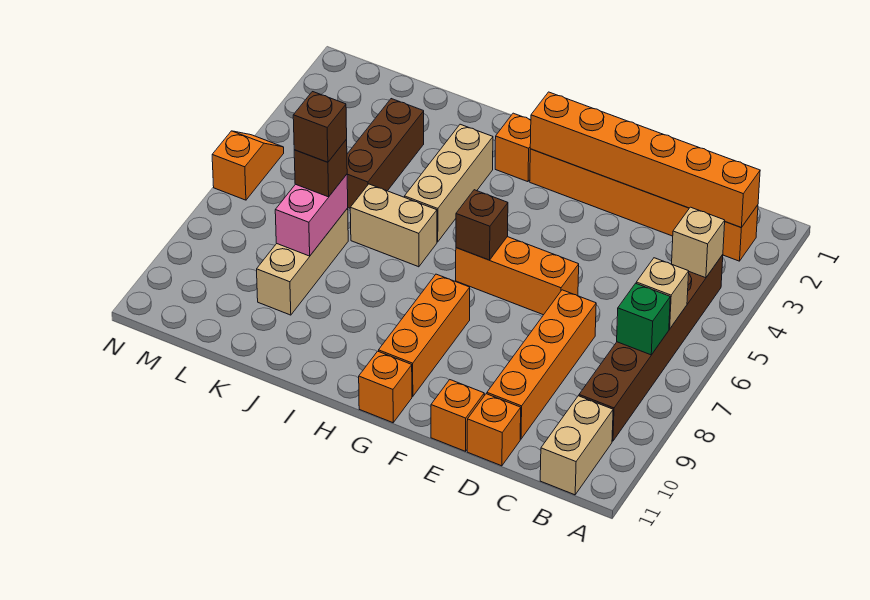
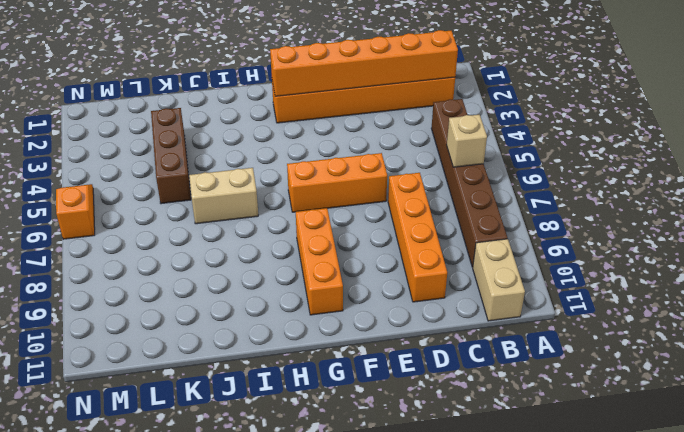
none -> orange brick D11 level 1
none -> orange brick E11 level 1
none -> orange brick G11 level 1

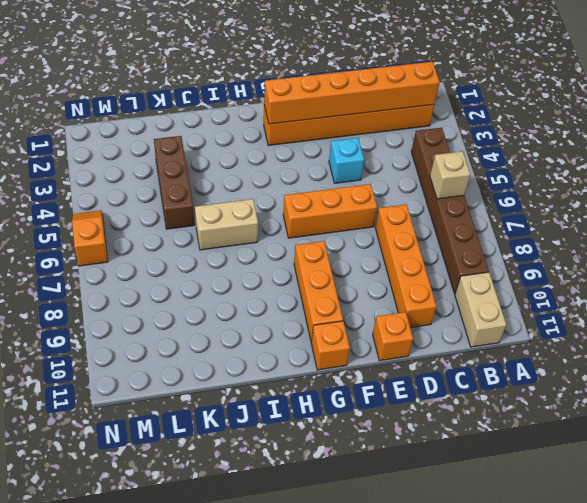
cyan brick E4 level 1 -> none
none -> orange brick D11 level 1
none -> orange brick H2 level 1
none -> tan brick I3:I5 level 1

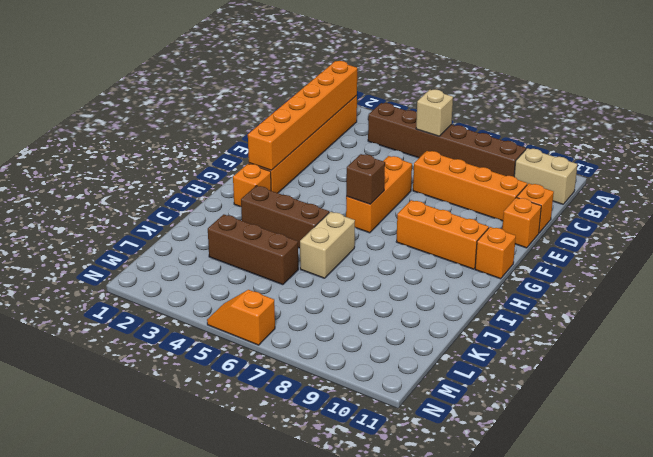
brown brick I3:I5 level 1 -> tan brick I3:I5 level 1
none -> tan brick K7:K9 level 1
none -> tan brick B4 level 2
none -> green brick B7 level 2

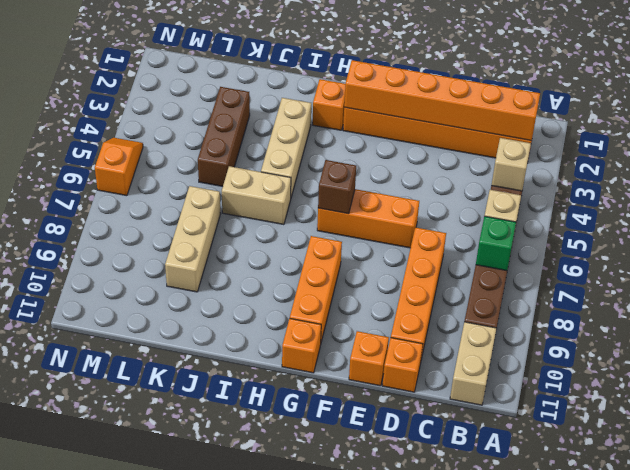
none -> pink brick K7:K8 level 2
none -> brown brick K7 level 3
none -> brown brick K7 level 4

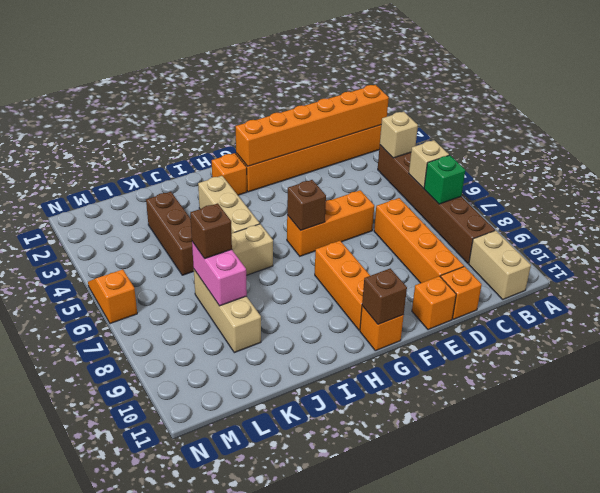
brown brick G11 level 2 -> brown brick K7 level 4

